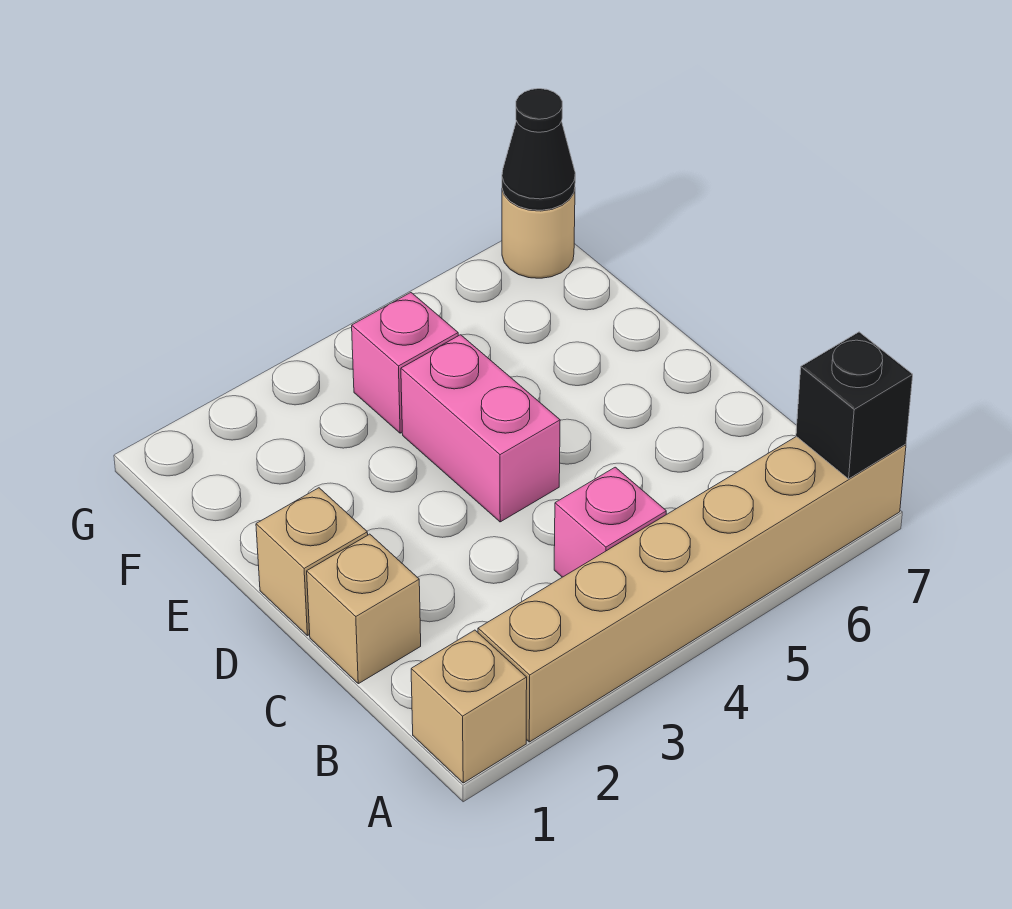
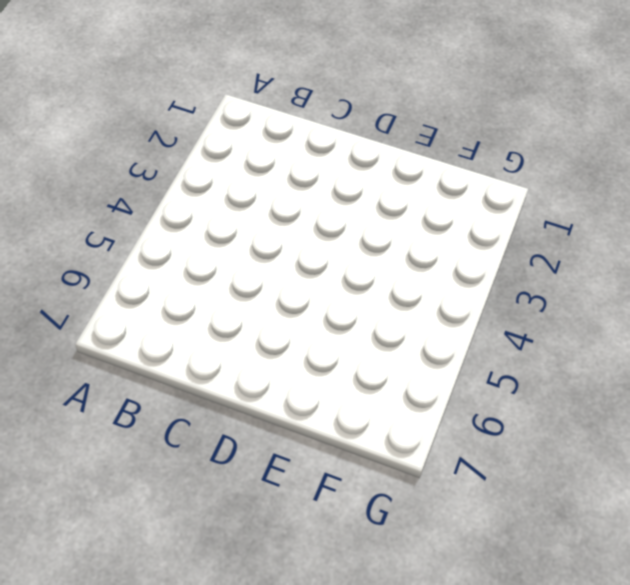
none -> tan brick A1 level 1
none -> tan brick A2:A7 level 1

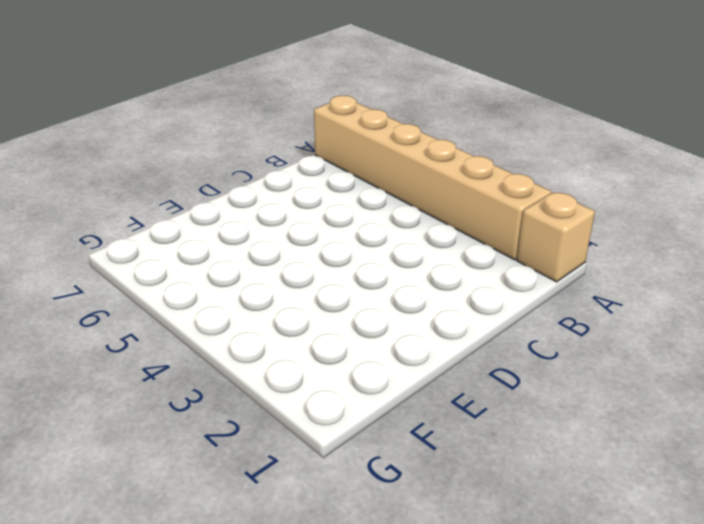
none -> pink brick B4 level 1
none -> tan brick C1 level 1

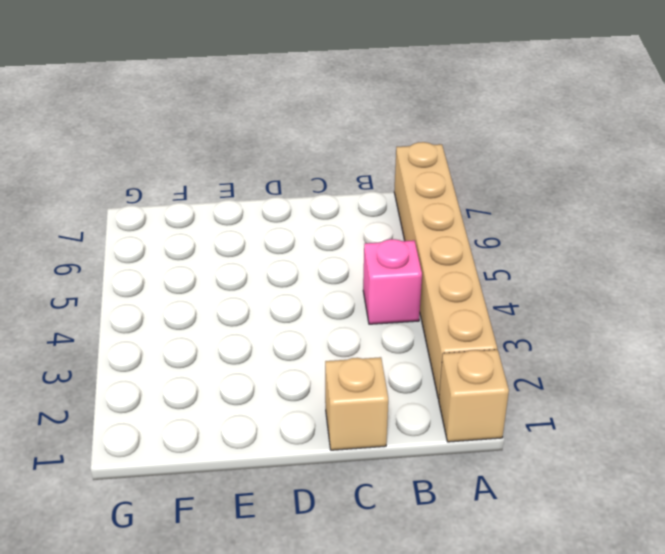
none -> tan brick D1 level 1
none -> pink brick D4:E4 level 1

